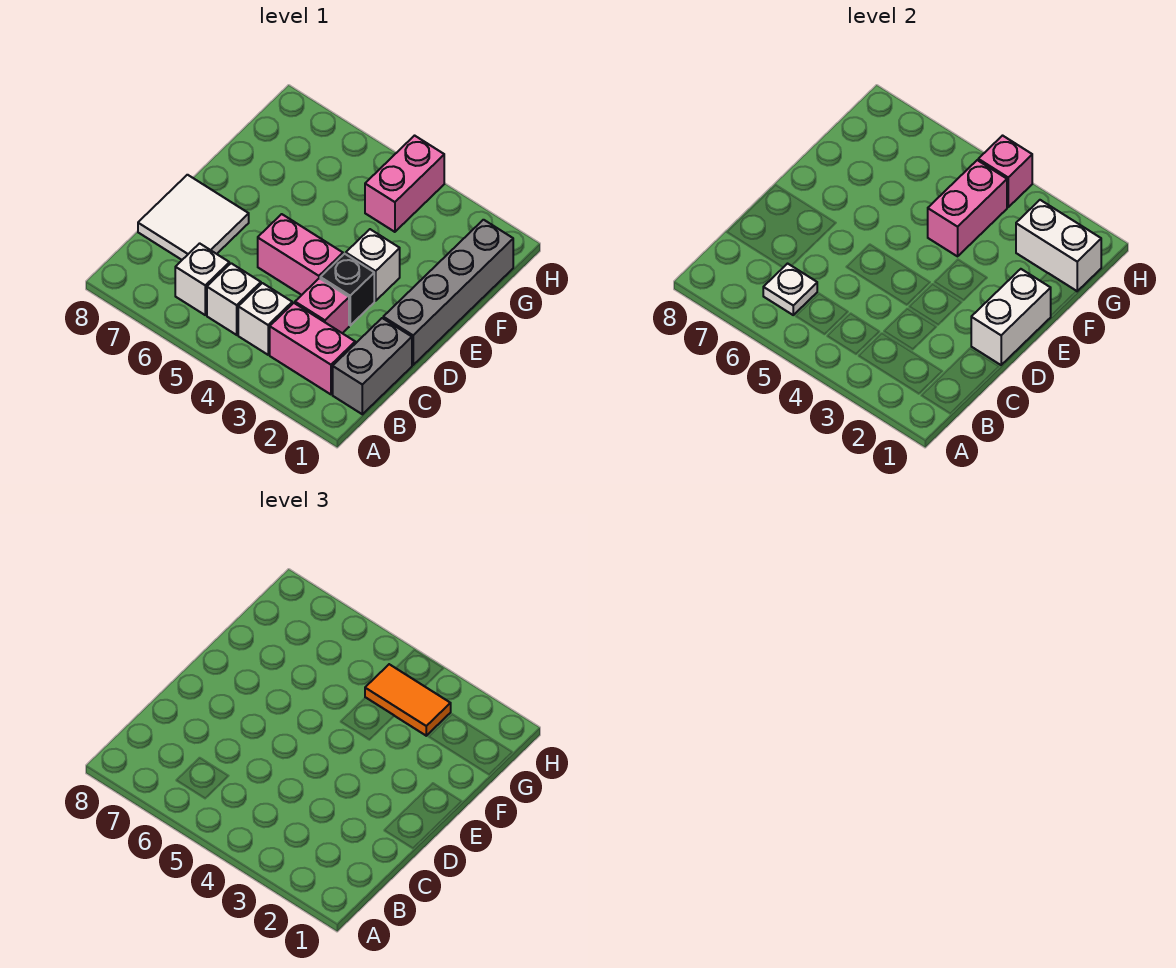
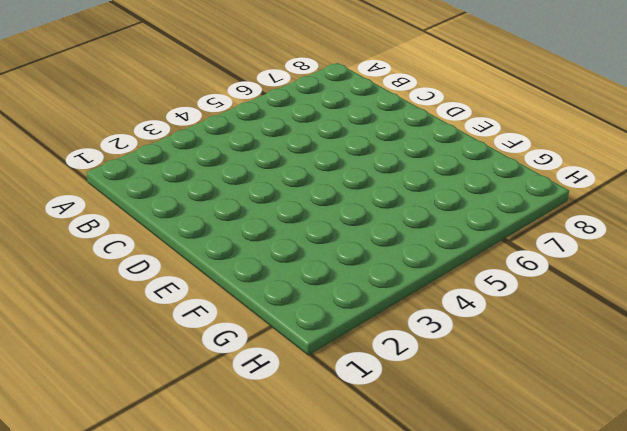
none -> grey brick B1:C1 level 1
none -> pink brick B2:B3 level 1
none -> white brick B4 level 1

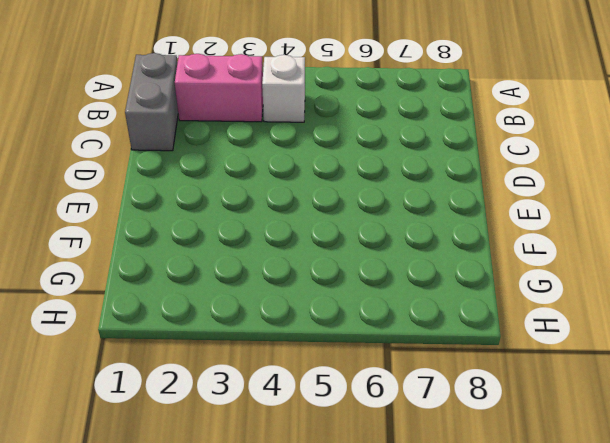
none -> white brick B5 level 1
none -> white brick B6 level 1
none -> pink brick C3 level 1

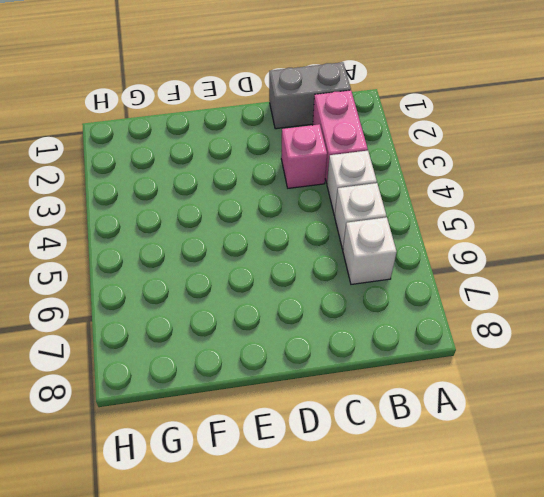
none -> white tile C7:D8 level 1
none -> grey brick D1:G1 level 1
none -> black brick D3 level 1

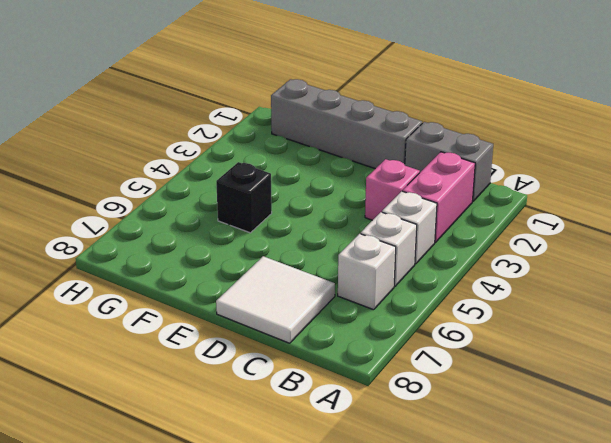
black brick F5 level 1 -> black brick D3 level 1
none -> pink brick D4:D5 level 1
none -> white brick E3 level 1
none -> pink brick G4:H4 level 1

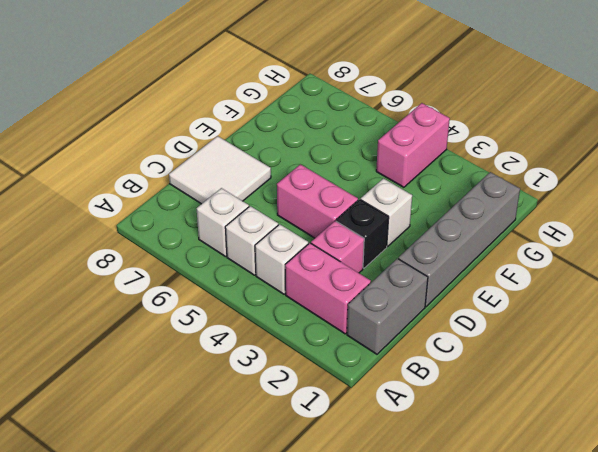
none -> white plate B6 level 2
none -> white brick D1:E1 level 2
none -> pink brick F4:G4 level 2

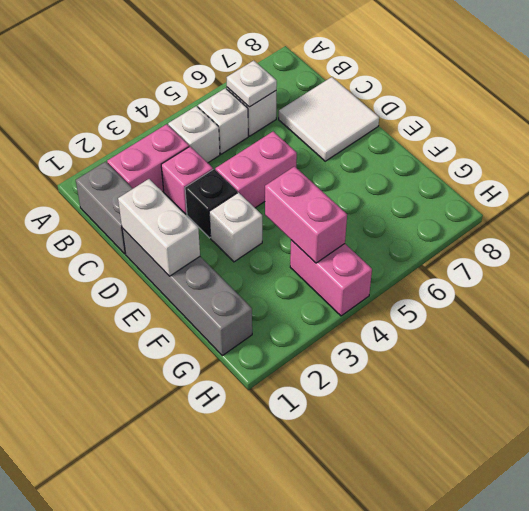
none -> white brick G1:G2 level 2
none -> pink brick H4 level 2
none -> orange tile G3:G4 level 3

